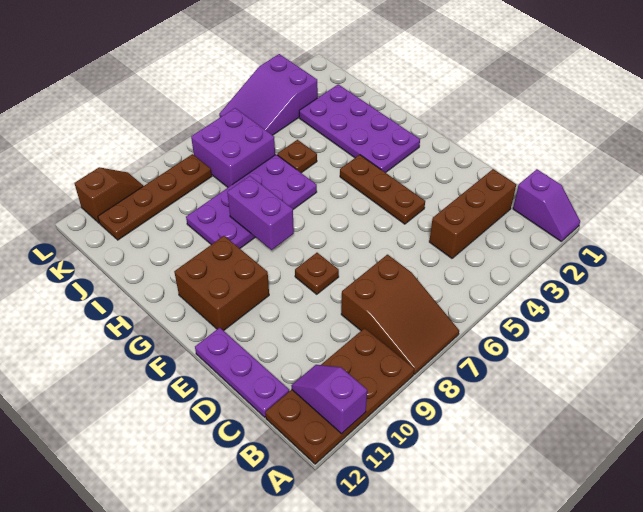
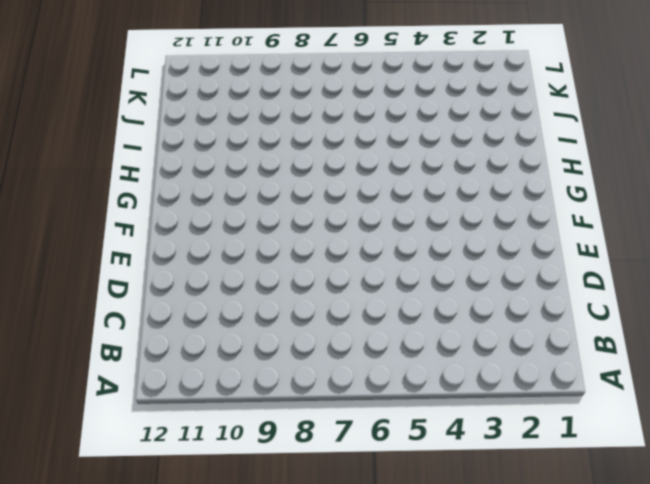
none -> purple slope A1:B1 level 1 top B
none -> brown slope A7:C8 level 1 top C
none -> brown plate A9:B12 level 1

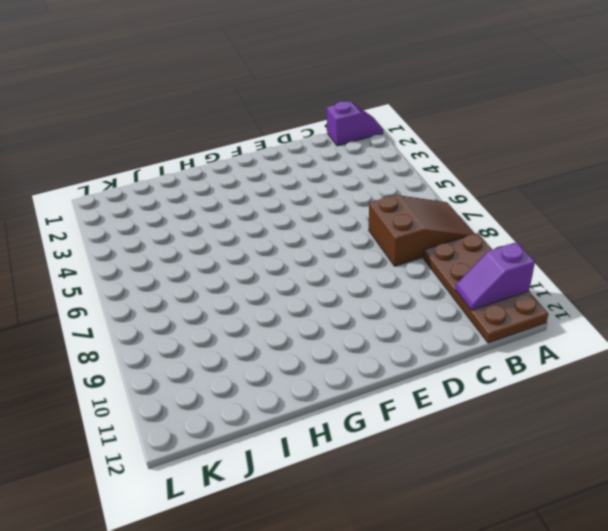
none -> brown brick C2:C4 level 1
none -> purple plate C12:E12 level 1
none -> brown plate E4:G4 level 1

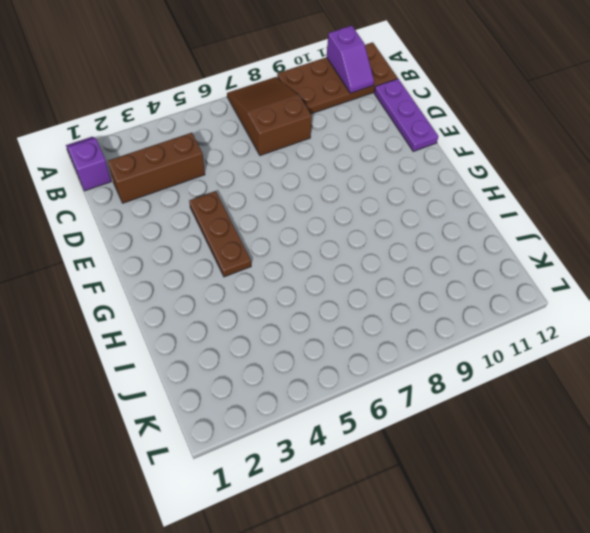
none -> brown plate E8 level 1
none -> brown brick F10:G11 level 1
none -> purple plate G2:J3 level 1

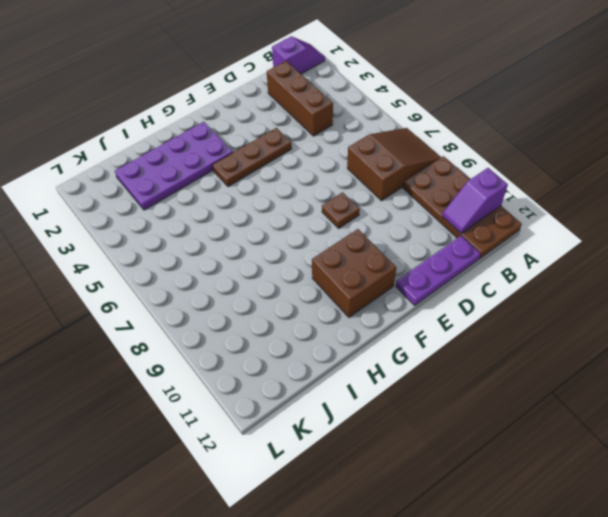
none -> purple plate H6:I9 level 1
none -> brown plate I5 level 1
none -> purple brick J6:K7 level 1

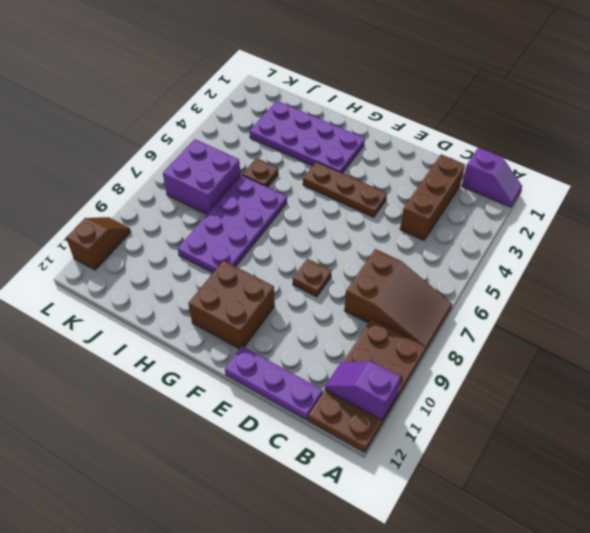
none -> purple slope K3:L5 level 1 top 3
none -> brown plate K8:K11 level 1
none -> purple brick G8:H8 level 2

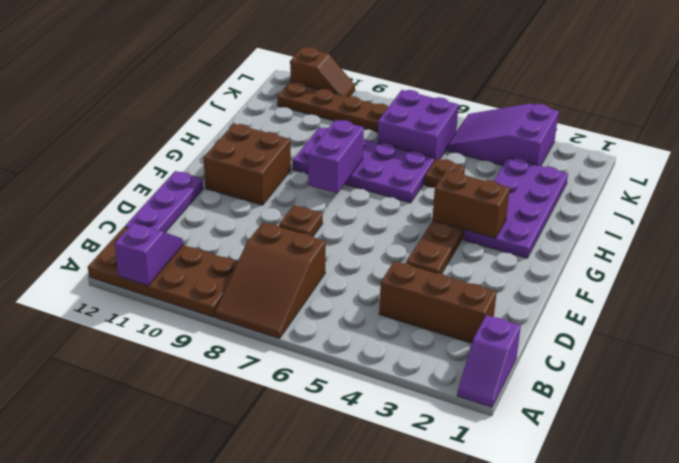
brown brick G3:G4 level 2 -> none

